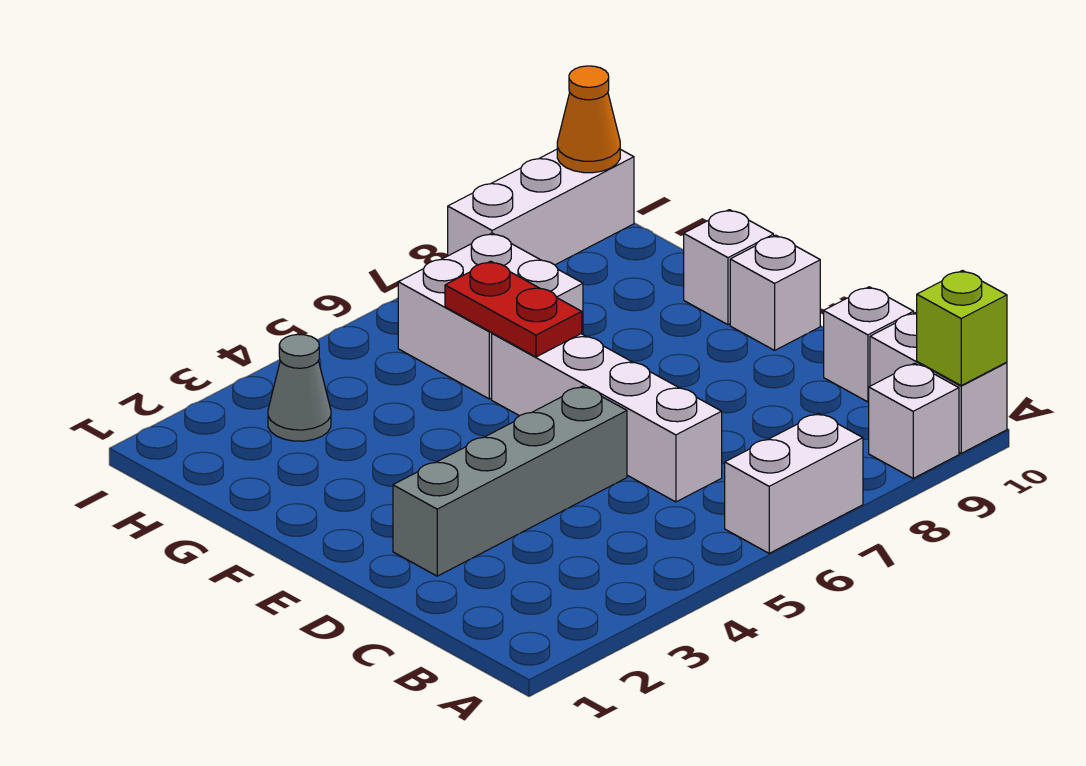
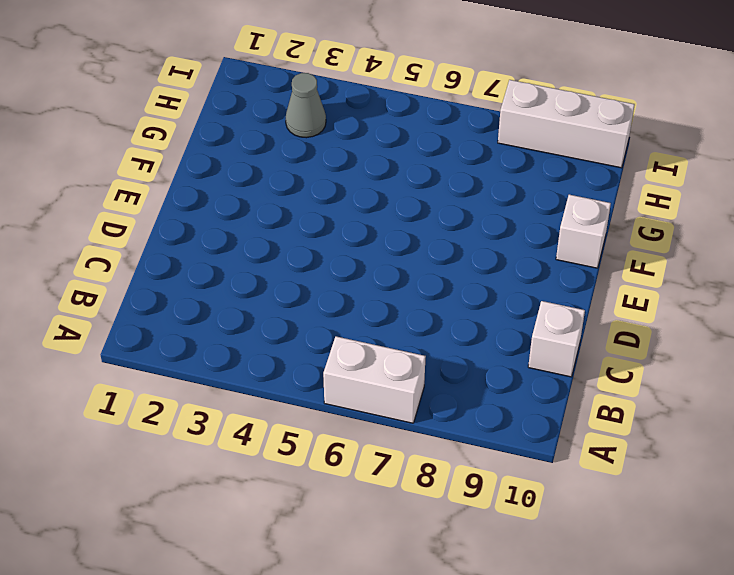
none -> white brick A9 level 1
none -> white brick A10:B10 level 1
none -> white brick C6:F6 level 1

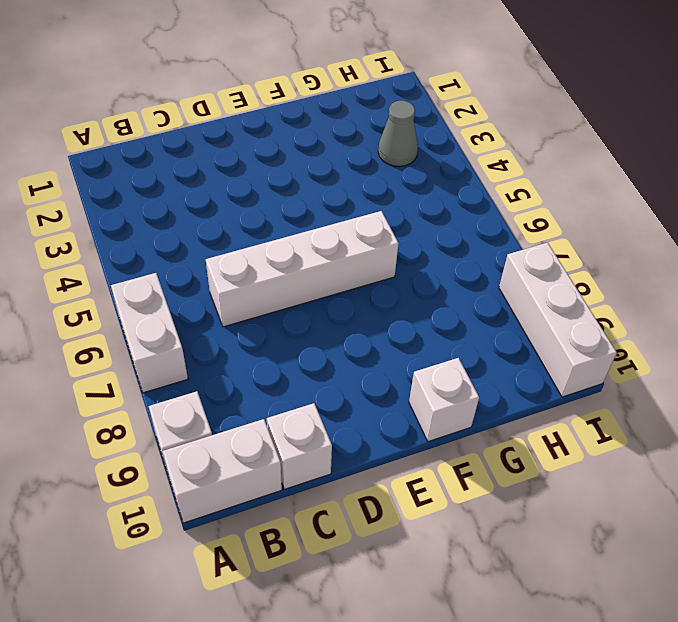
none -> grey brick D2:D5 level 1
none -> white brick E10 level 1
none -> white brick G6:H7 level 1

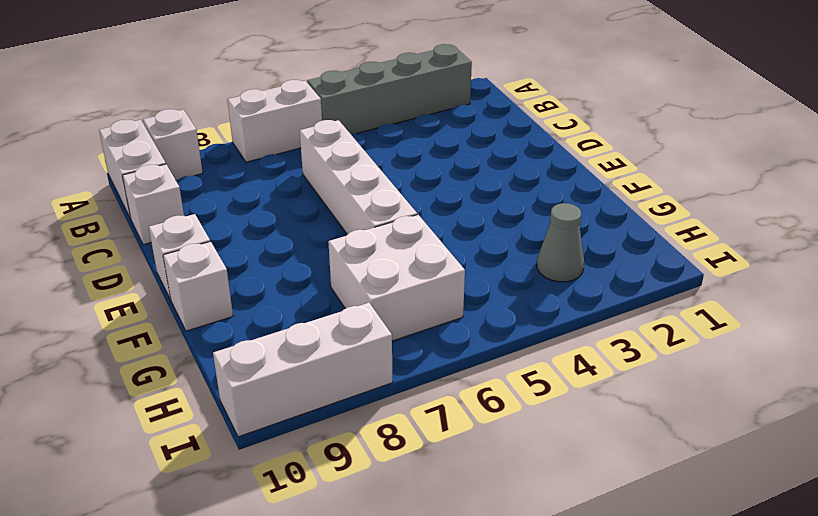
grey brick A2:A5 level 1 -> grey brick D2:D5 level 1
none -> lime brick A10 level 2
none -> red plate F6:G6 level 2
none -> orange cone I10 level 2

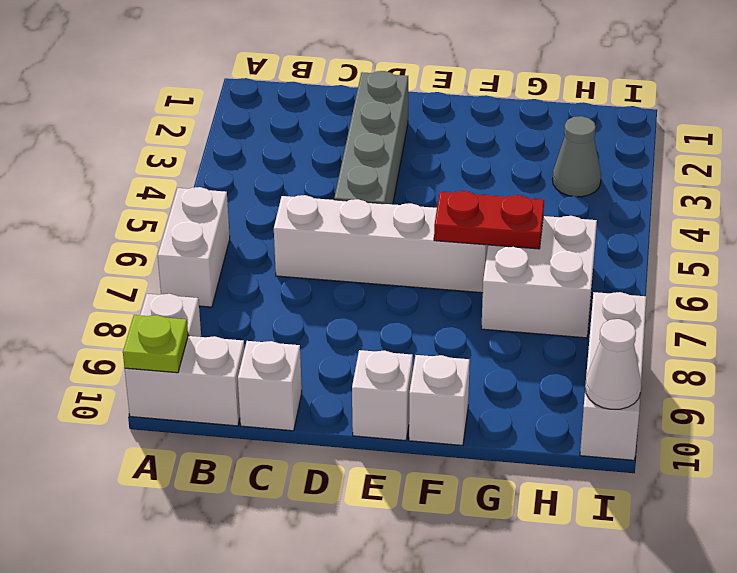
lime plate A10 level 2 -> lime brick A10 level 2
white cone I10 level 2 -> orange cone I10 level 2

